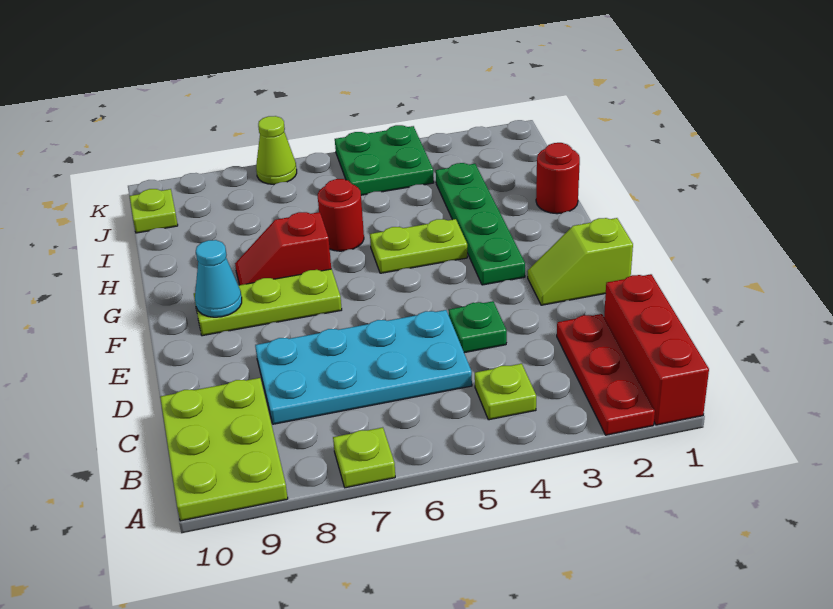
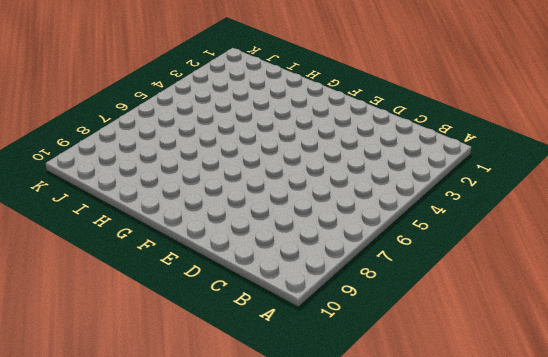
none -> red brick A1:C1 level 1
none -> red plate A2:C2 level 1
none -> lime plate A7 level 1

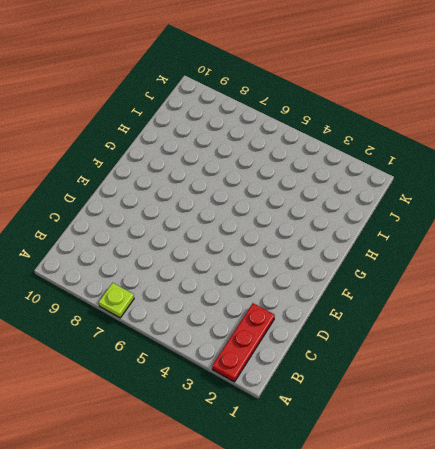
none -> red brick A1:C1 level 1
none -> lime plate A9:C10 level 1
none -> lime plate B4 level 1

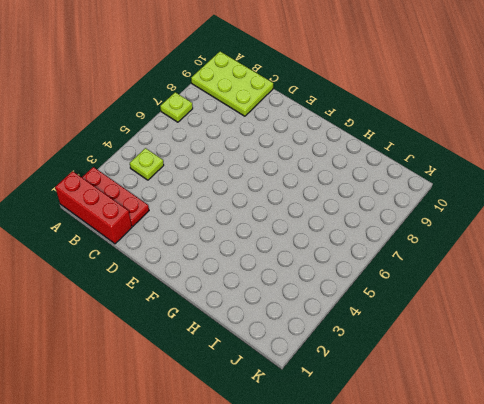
none -> cyan plate C5:D8 level 1
none -> green plate D4 level 1
none -> lime slope E1:E2 level 1 top 1

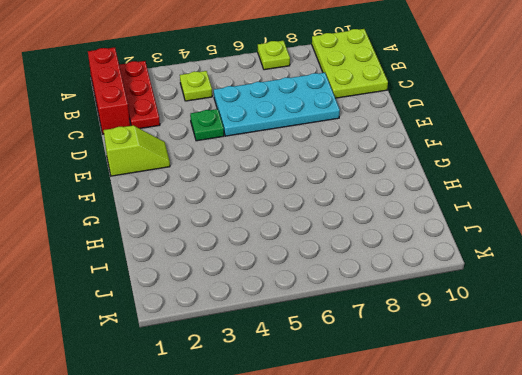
none -> green plate F3:I3 level 1
none -> lime plate F7:F9 level 1
none -> lime plate G4:G5 level 1

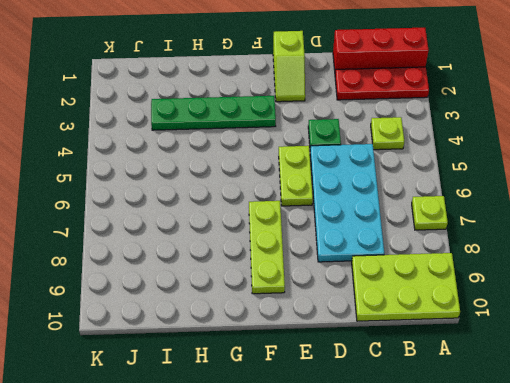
lime plate E5:E6 level 1 -> lime plate G4:G5 level 1
none -> red slope G7:G8 level 1 top 7
none -> red round brick H1 level 1
none -> red round brick H6 level 1

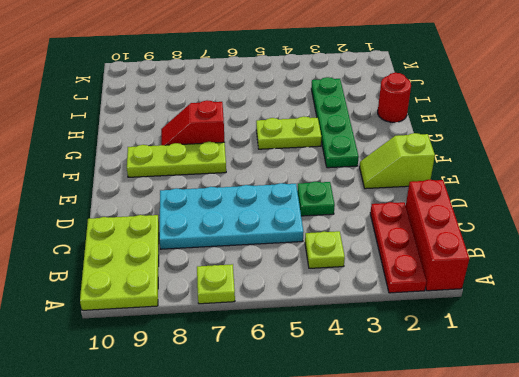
none -> red round brick H6 level 1
none -> green plate J4:K5 level 1
none -> lime plate J10 level 1

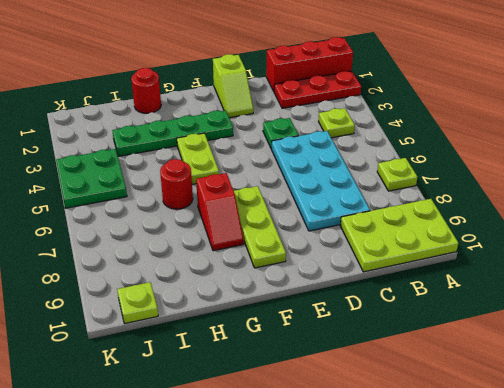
none -> lime cone K7 level 1
none -> cyan cone F9 level 2

